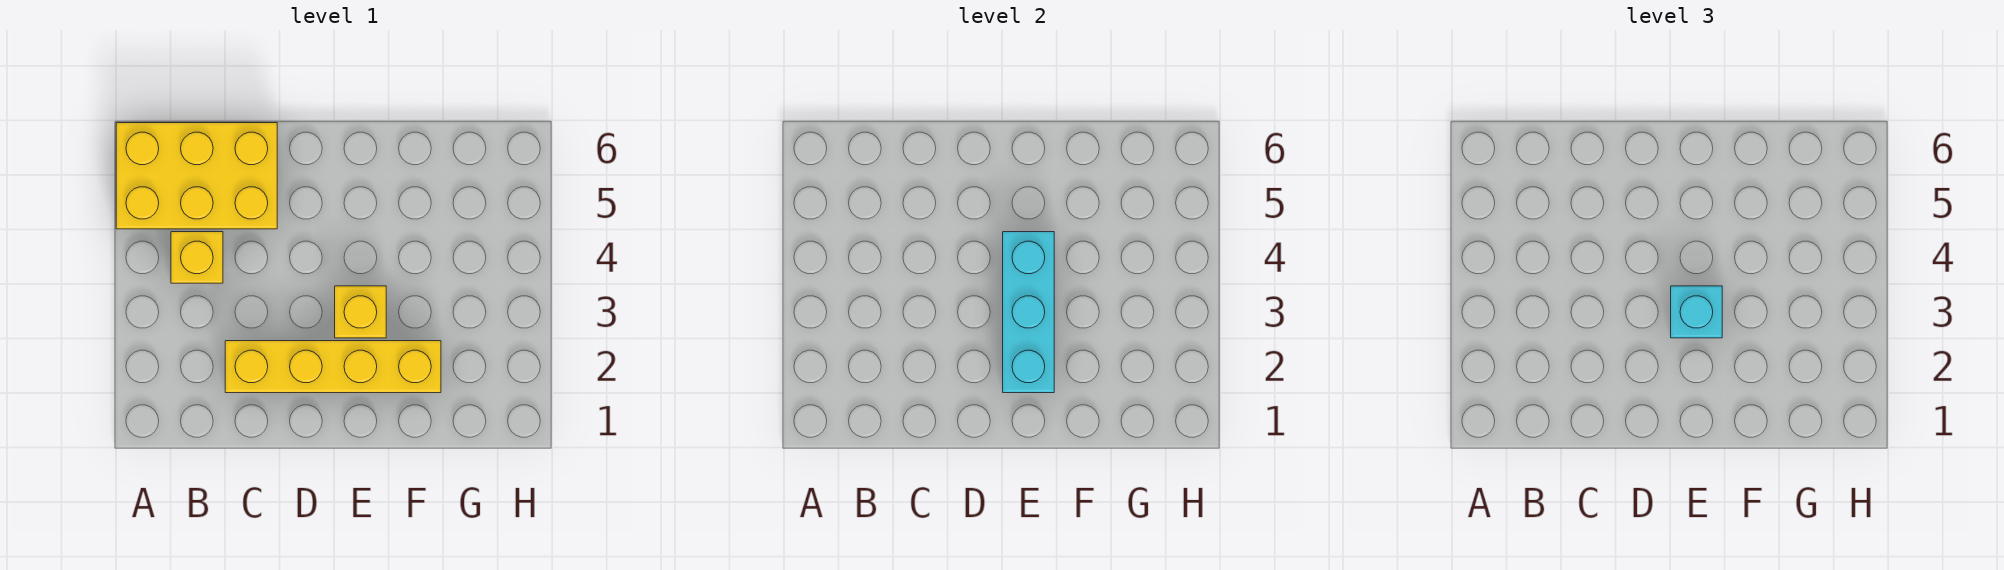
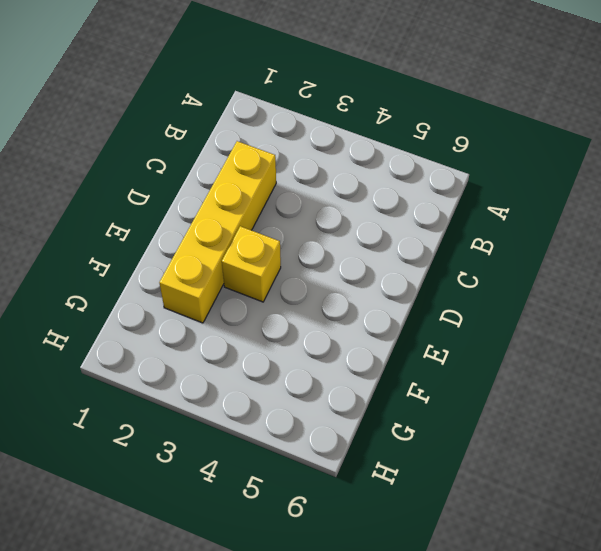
none -> yellow brick A5:C6 level 1
none -> yellow brick B4 level 1

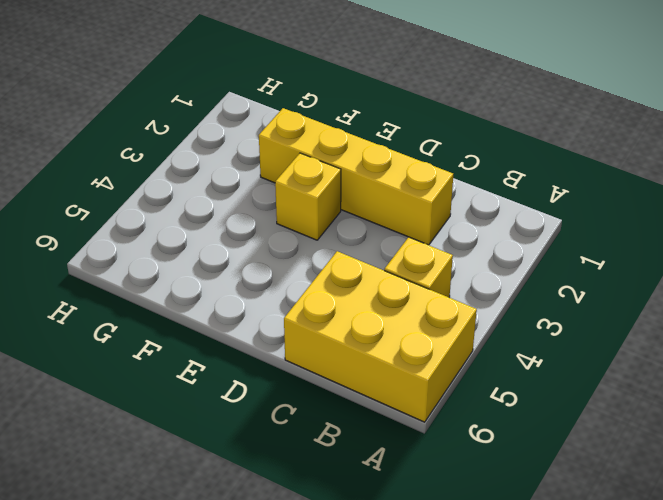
none -> cyan brick E2:E4 level 2
none -> cyan brick E3 level 3

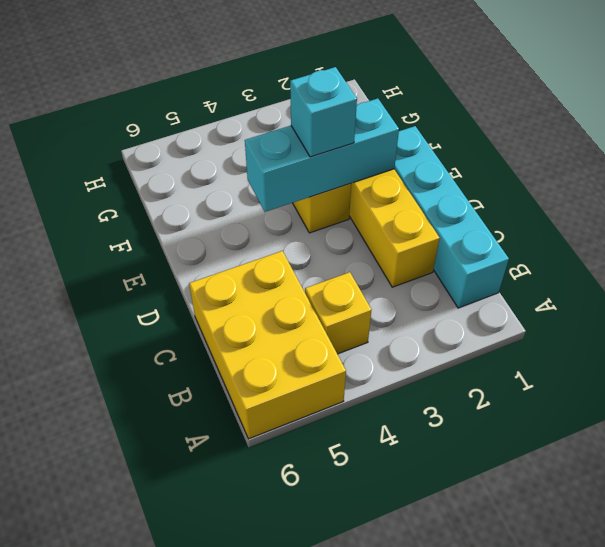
cyan brick B1:E1 level 1 -> none

